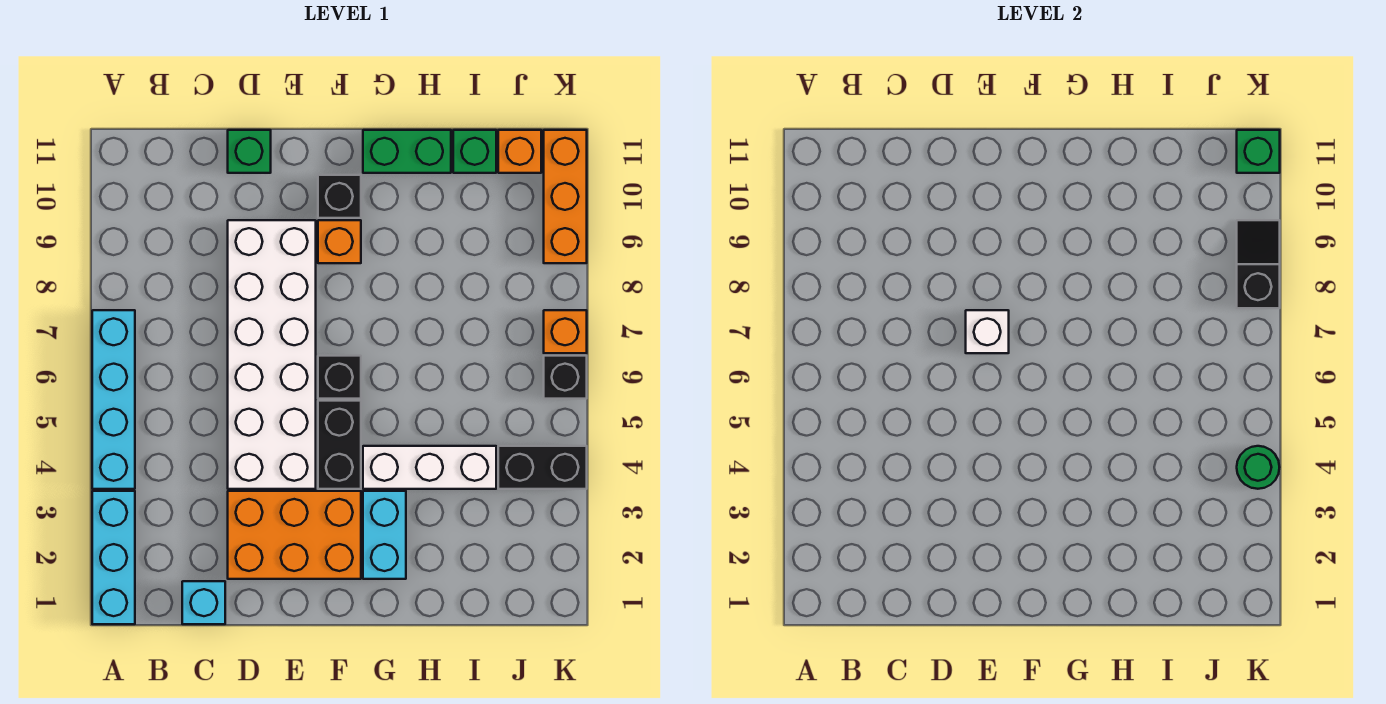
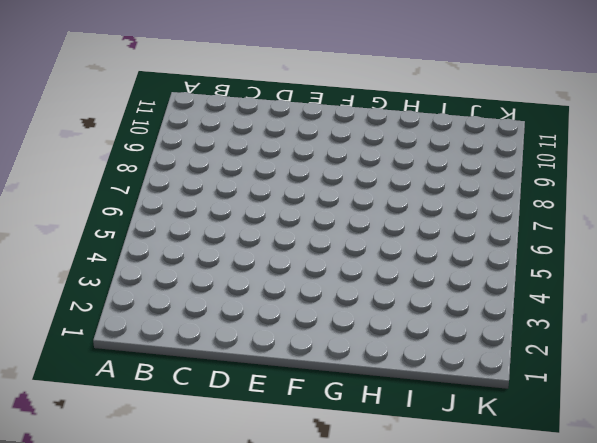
none -> cyan brick A1:A3 level 1
none -> cyan brick A4:A7 level 1
none -> cyan brick C1 level 1

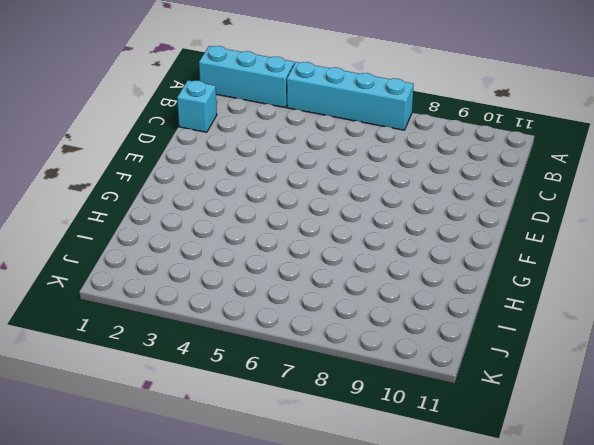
none -> orange brick D2:F3 level 1
none -> white brick D4:E9 level 1
none -> green brick D11 level 1

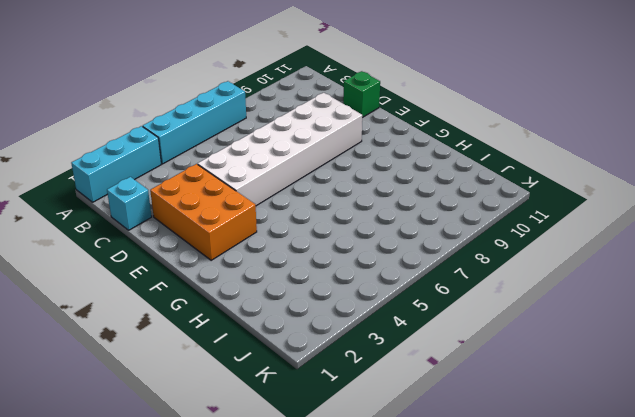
none -> black brick F4:F5 level 1
none -> black brick F6 level 1
none -> orange brick F9 level 1

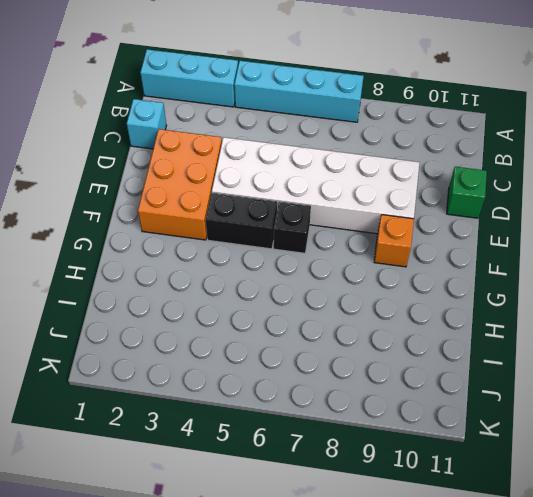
none -> black brick F10 level 1
none -> cyan brick G2:G3 level 1
none -> white brick G4:I4 level 1

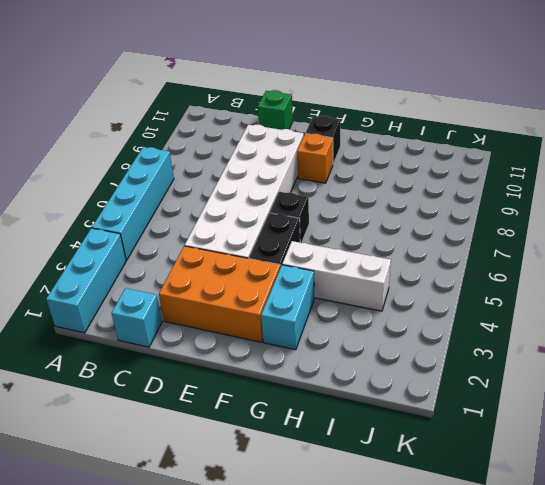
none -> green brick G11:H11 level 1
none -> green brick I11 level 1
none -> black brick J4:K4 level 1

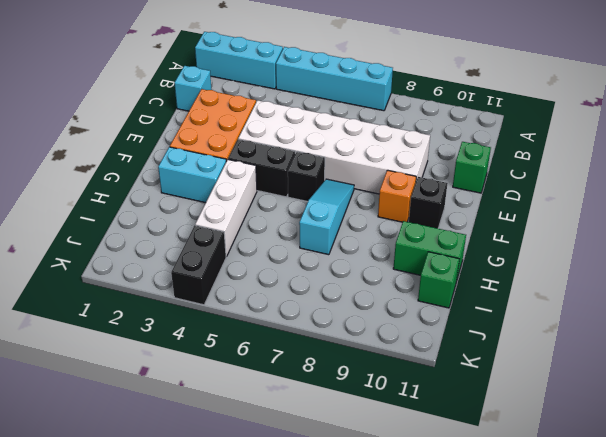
cyan slope F7:H7 level 1 top H -> none
green brick H10:H11 level 1 -> green brick G11:H11 level 1
none -> orange brick J11 level 1
none -> black brick K6 level 1
none -> orange brick K7 level 1

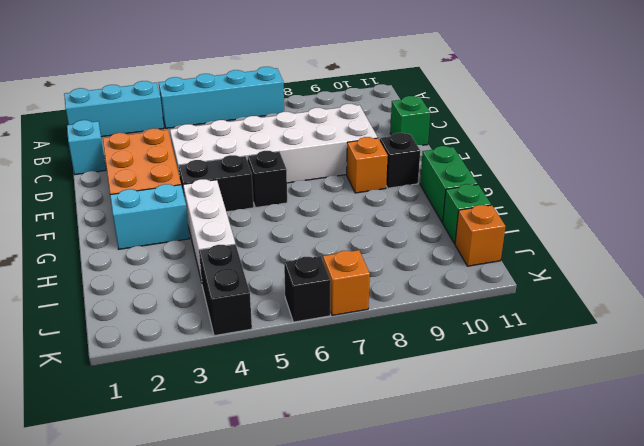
none -> orange brick K9:K11 level 1
none -> white brick E7 level 2
none -> green round brick K4 level 2

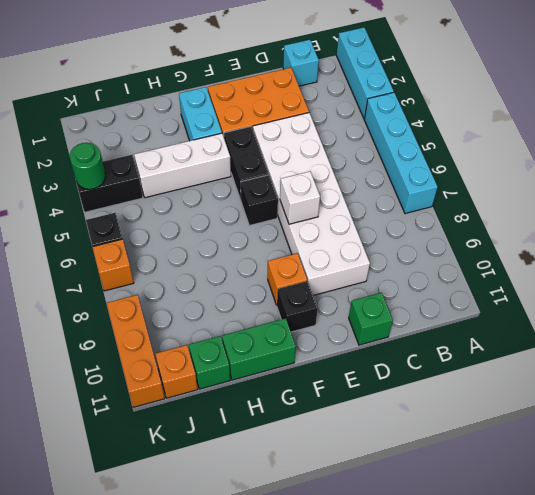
none -> black slope K8:K9 level 2 top 8
none -> green brick K11 level 2

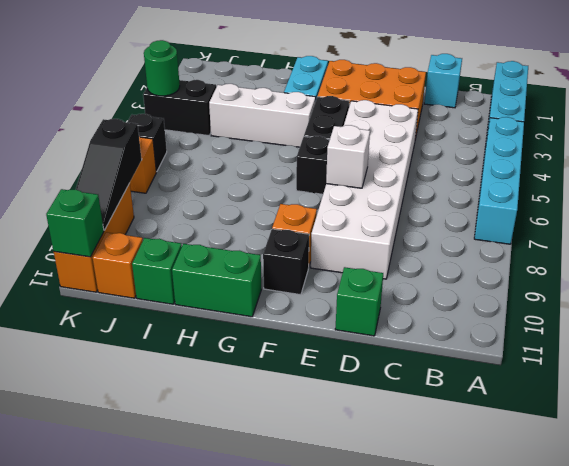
black slope K8:K10 level 2 top 8 -> black slope K8:K9 level 2 top 8

